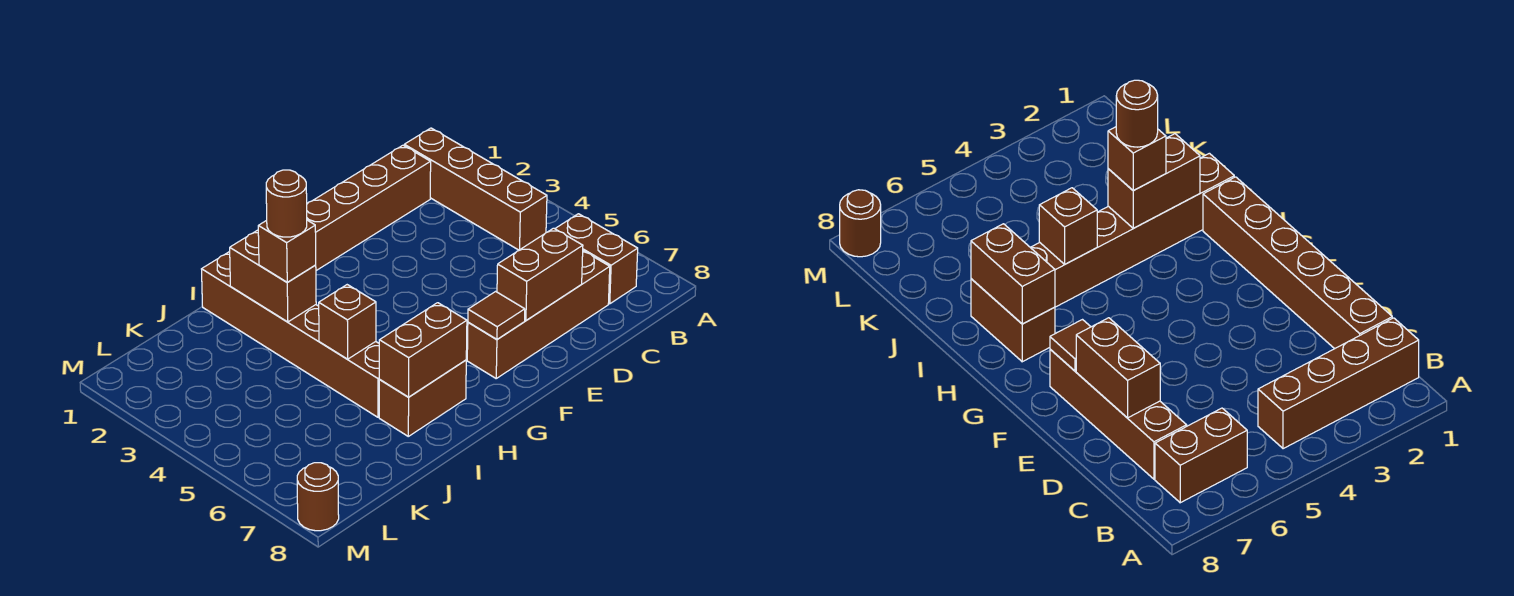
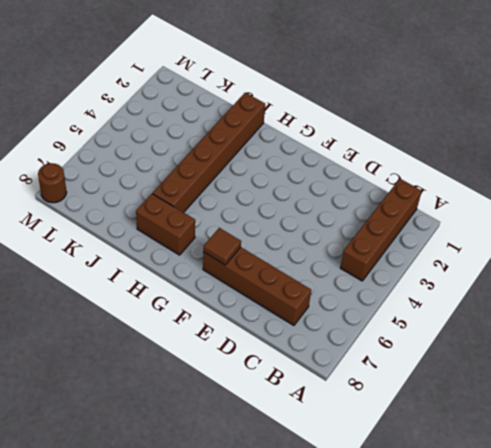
none -> brown brick B6:B7 level 1
none -> brown brick C1:H1 level 1
none -> brown brick D7:E7 level 2

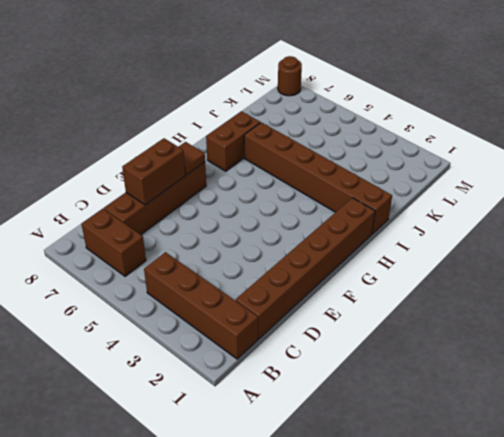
none -> brown brick H7:I7 level 2
none -> brown brick I2:I3 level 2
none -> brown brick I5 level 2

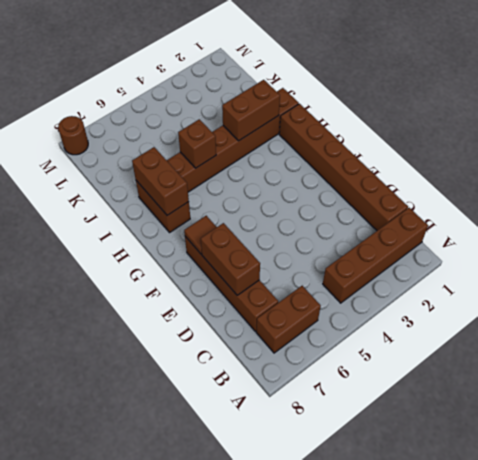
none -> brown brick I3 level 3
none -> brown round brick I3 level 4

